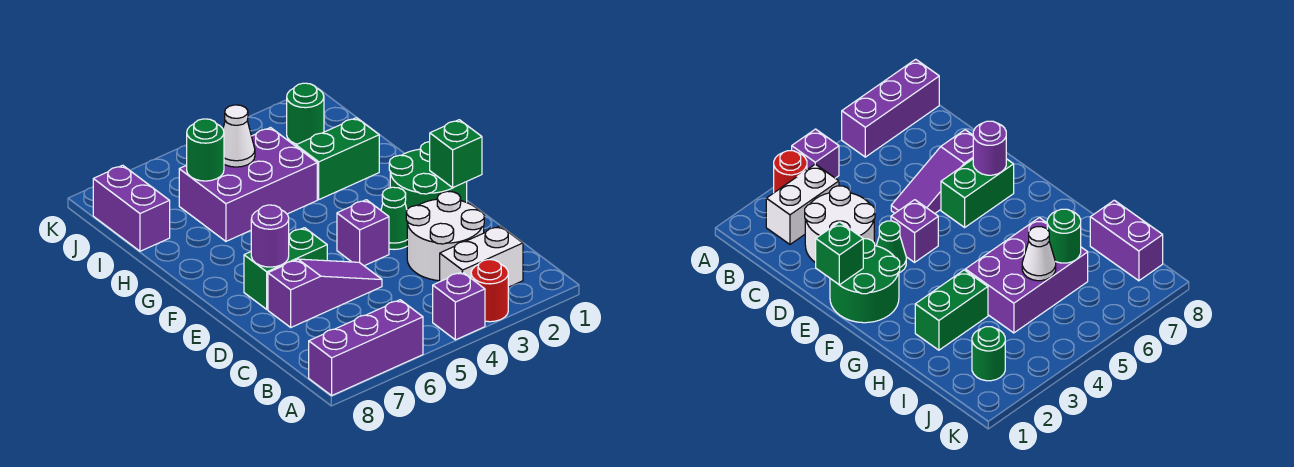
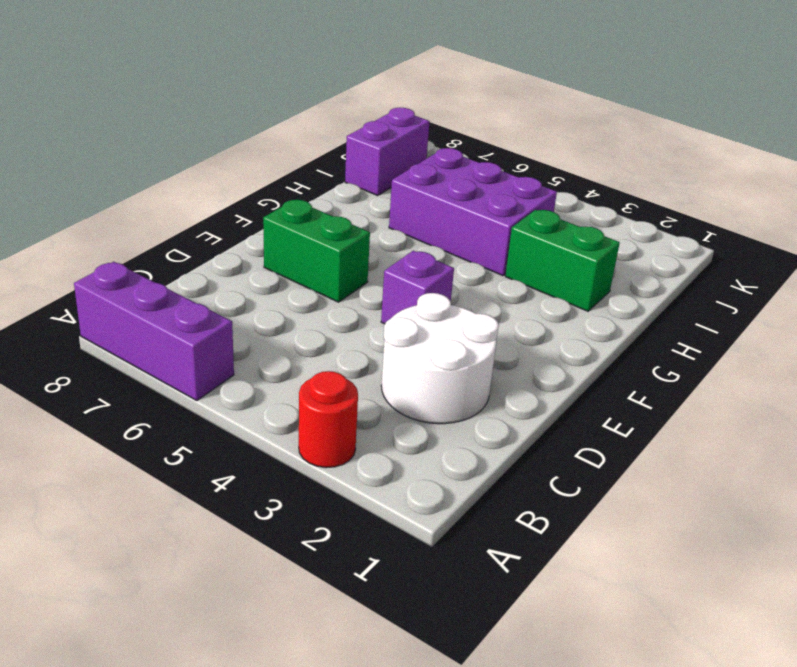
none -> purple brick A4 level 1
none -> white brick B2:B3 level 1
none -> purple slope D5:D7 level 1 top 7

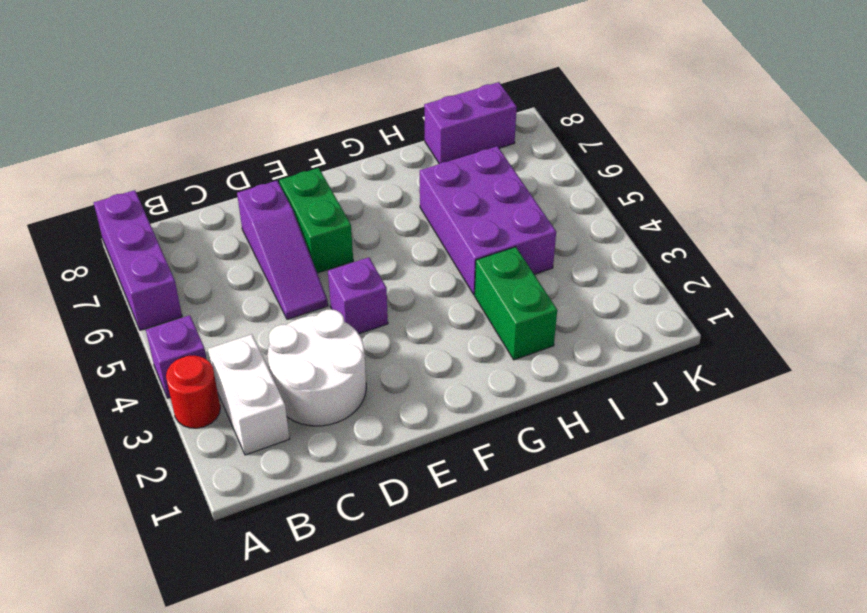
none -> green round brick E1:F2 level 1
none -> green cone E3 level 1
none -> green round brick J2 level 1

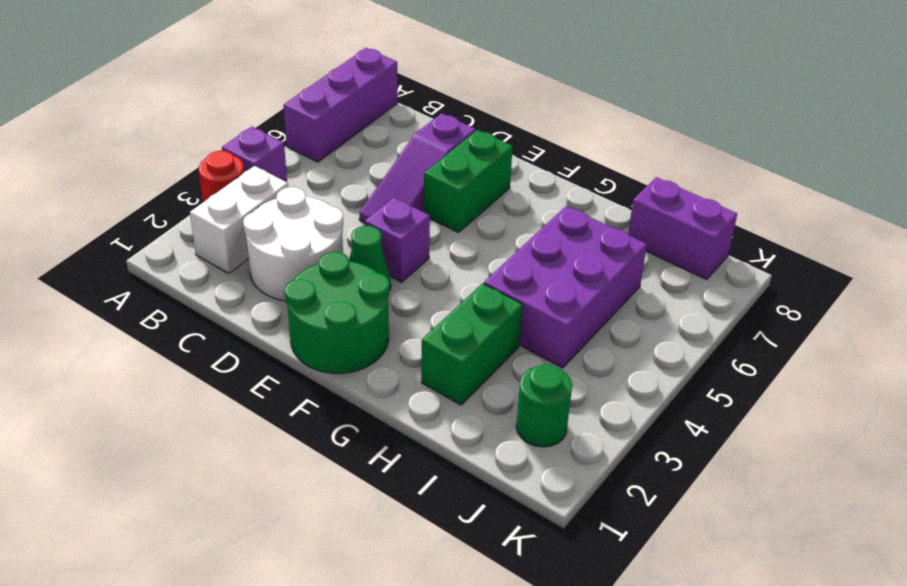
none -> green brick E1 level 2
none -> purple round brick E7 level 2
none -> white cone I5 level 2

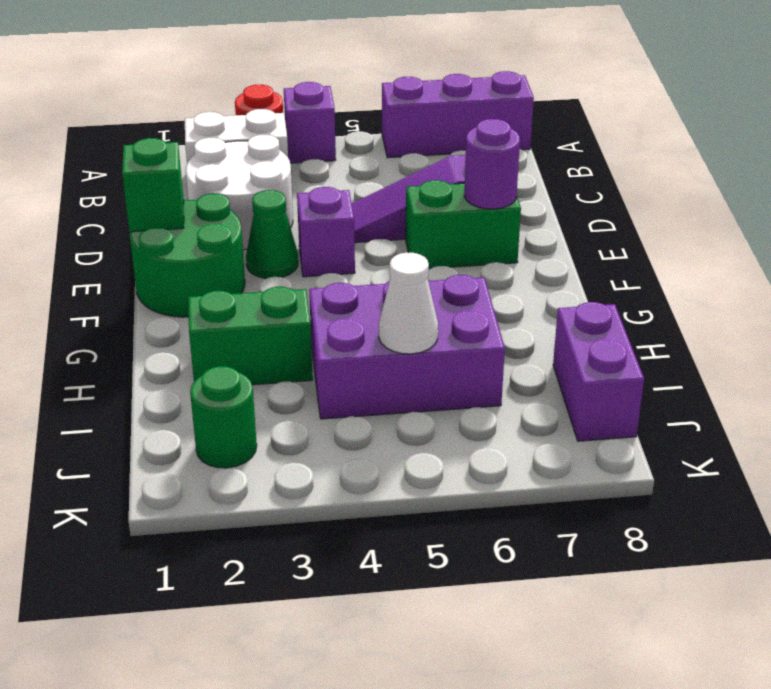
none -> green round brick I6 level 2

